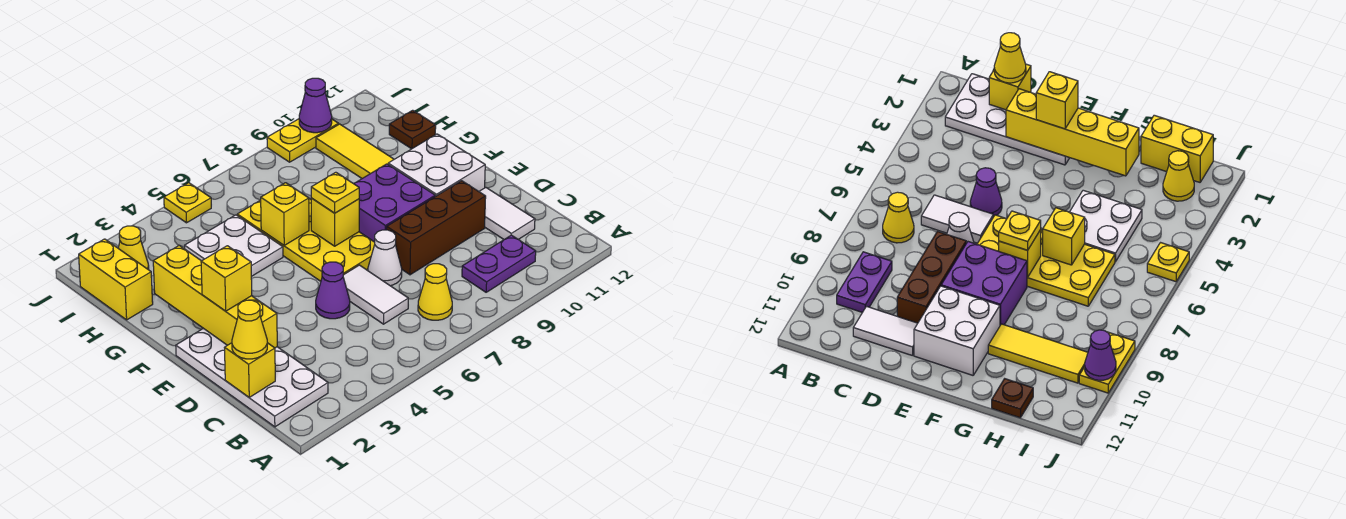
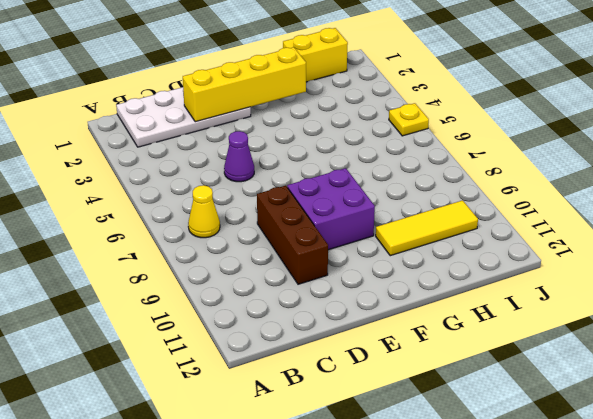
none -> purple plate B9:B10 level 1
none -> white tile C6:D6 level 1
none -> white tile C11:D11 level 1

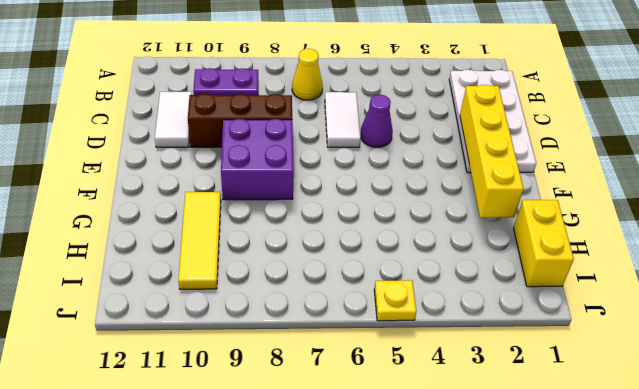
none -> white cone D7 level 1
none -> yellow plate E6:H7 level 1
none -> white brick E10:F11 level 1

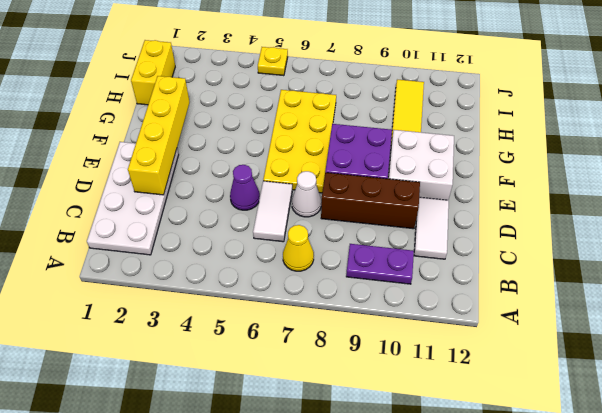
none -> white plate G4:H5 level 1
none -> brown plate H12 level 1
none -> yellow cone I2 level 1

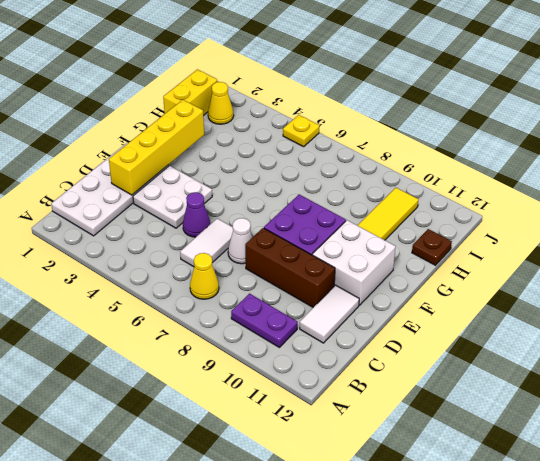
white plate D3:E4 level 1 -> white plate G4:H5 level 1
none -> yellow plate E6:H7 level 1
none -> yellow plate J9:J10 level 1
none -> yellow brick C1 level 2

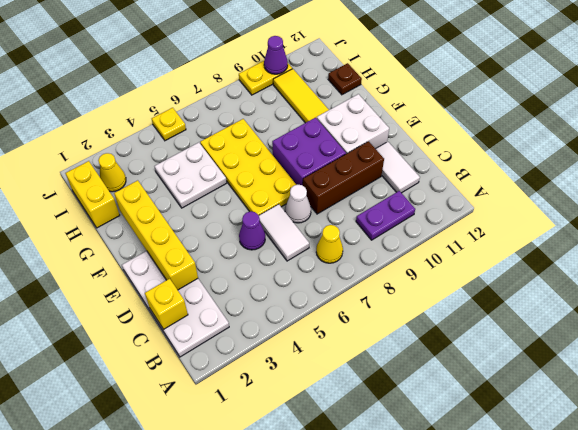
none -> yellow brick F7 level 2
none -> yellow brick G6 level 2
none -> yellow cone C1 level 3

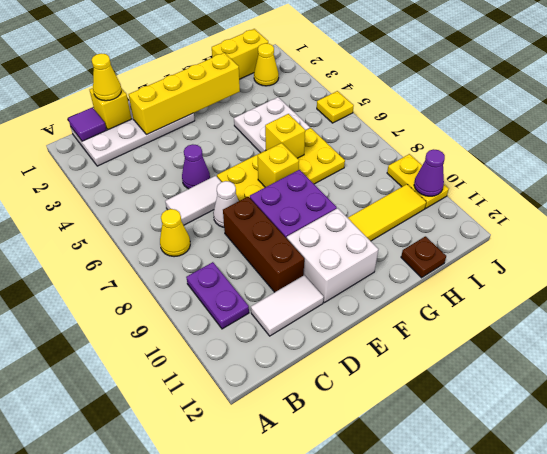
purple tile B1 level 2 -> none
none -> yellow brick E2 level 3
none -> yellow plate F7 level 3

